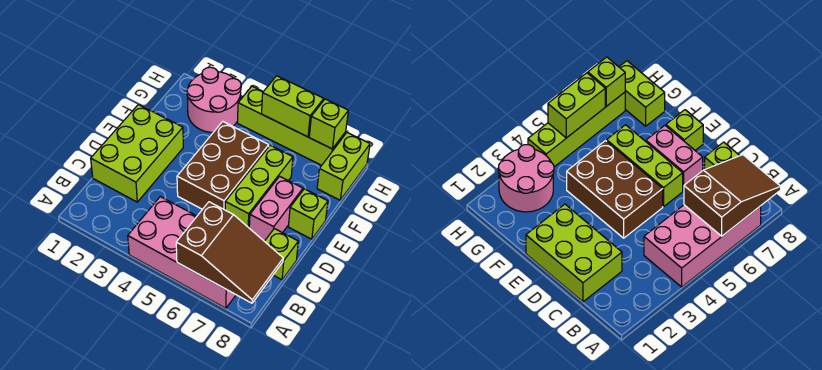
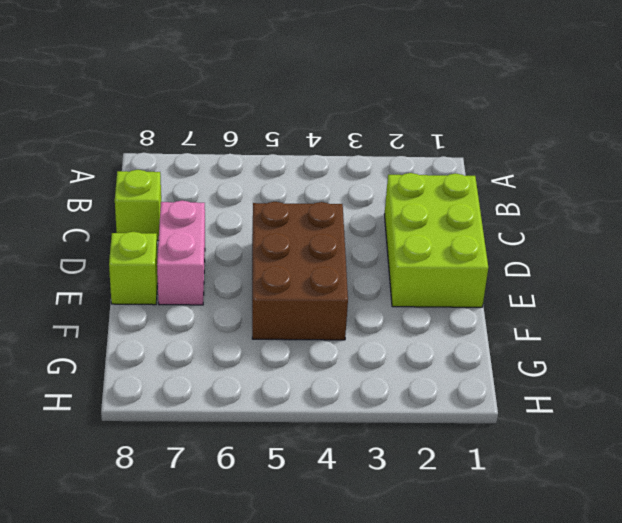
none -> pink brick A4:B7 level 1
none -> lime brick D6:F6 level 1
none -> pink round brick G2:H3 level 1

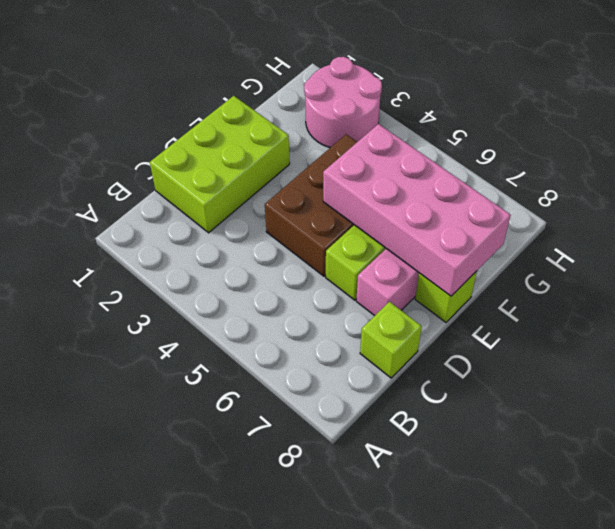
pink brick E5:F8 level 2 -> pink brick A4:B7 level 1
none -> lime brick G8:H8 level 1
none -> lime brick H4:H7 level 1
none -> brown slope A6:B8 level 2 top 6

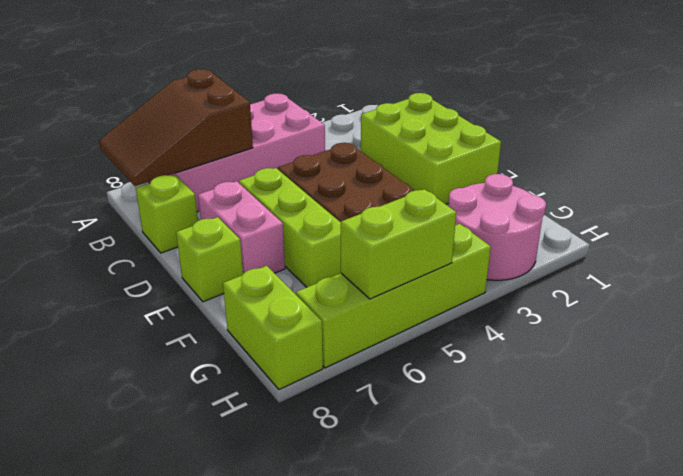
none -> lime brick H7 level 2

